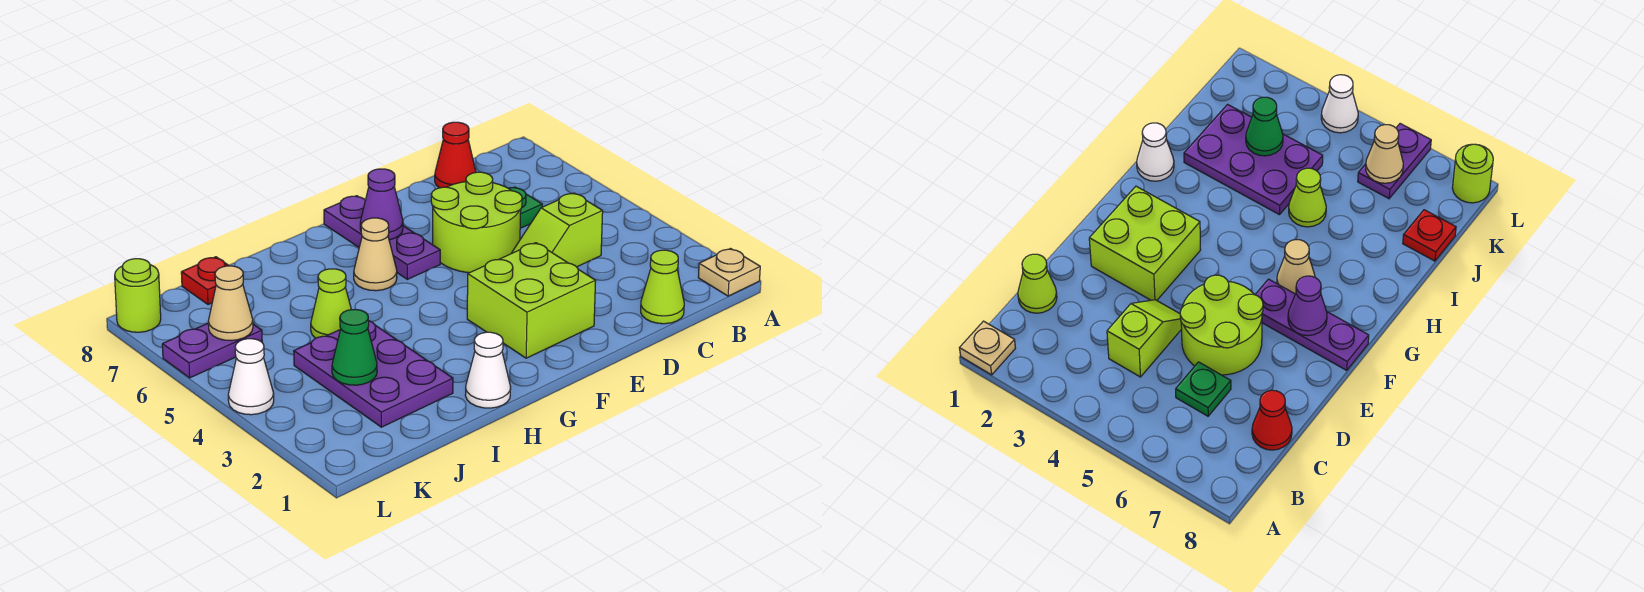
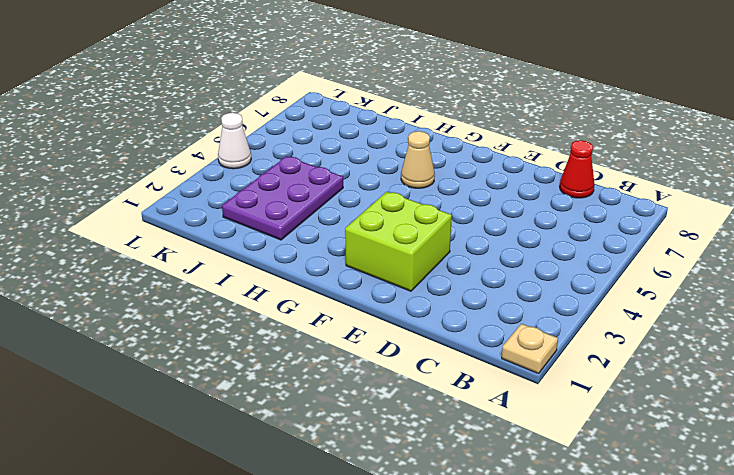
none -> lime cone C1 level 1
none -> lime slope C4:D4 level 1 top C
none -> green plate C6 level 1

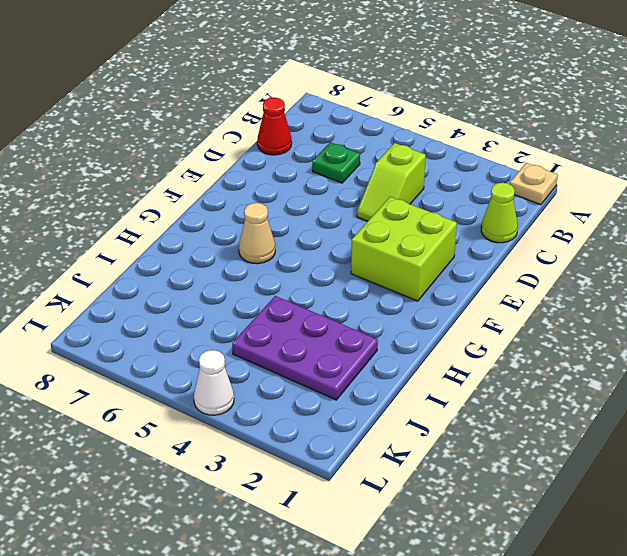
none -> lime round brick D5:E6 level 1
none -> purple plate F6:F8 level 1
none -> white cone H1 level 1

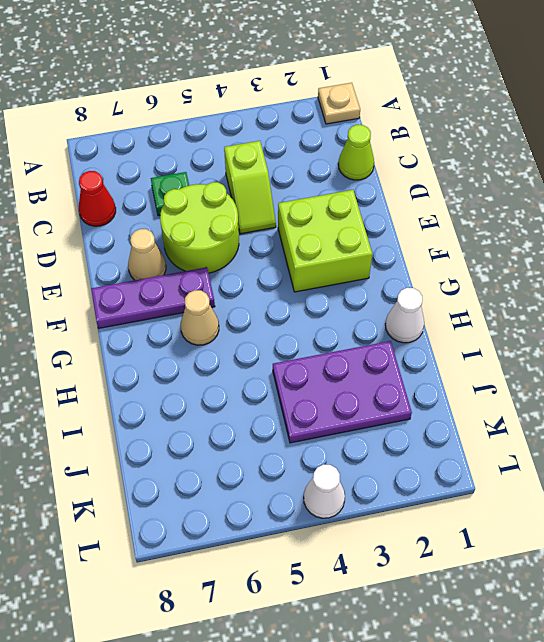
tan cone E7 level 1 -> tan cone K6 level 2
none -> lime cone I5 level 1
none -> red plate J8 level 1
none -> purple plate K6:L6 level 1

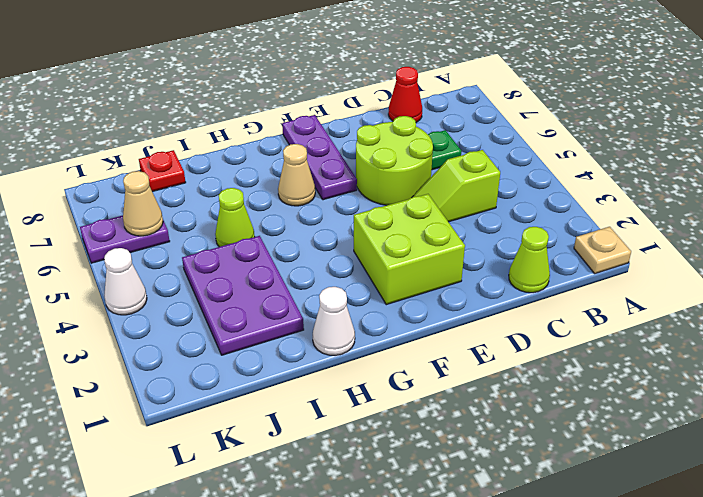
none -> lime round brick L8 level 1
none -> purple cone F7 level 2
none -> green cone J3 level 2

